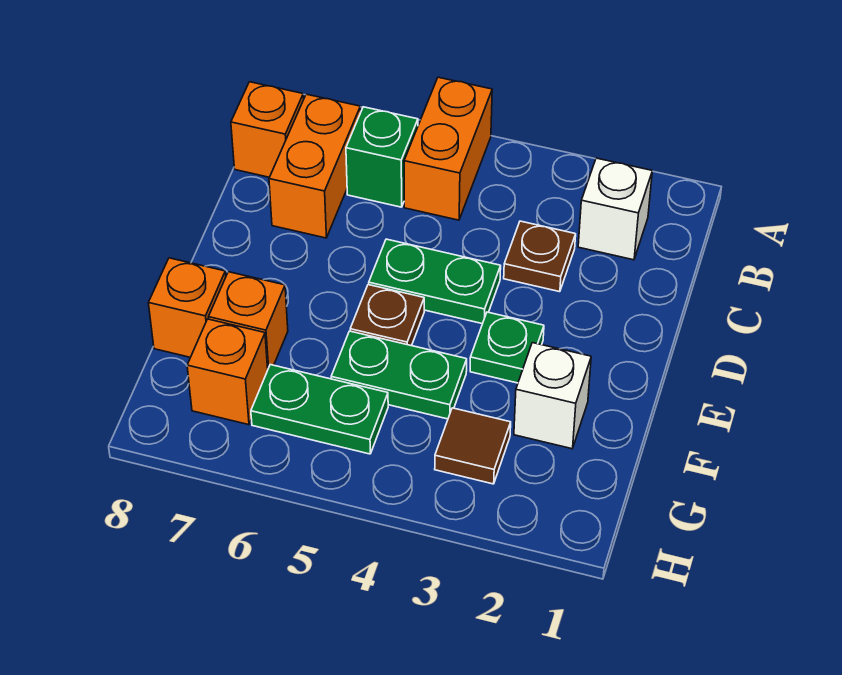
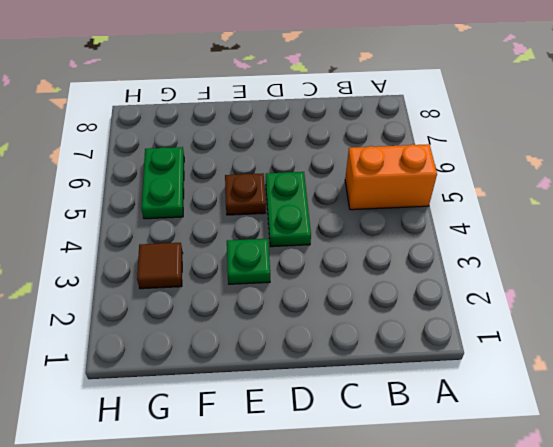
none -> white brick B2 level 1
none -> green brick B6 level 1
none -> orange brick B7:C7 level 1

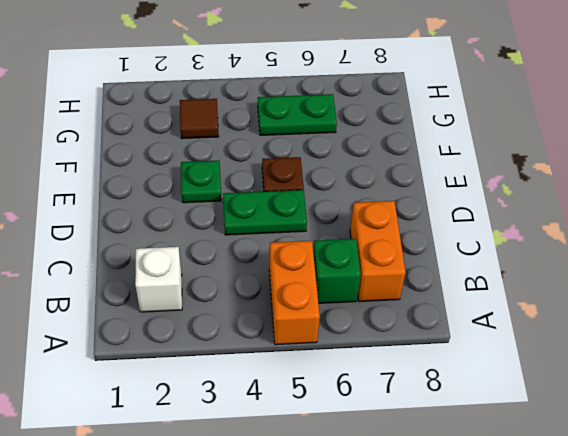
none -> orange brick B8 level 1
none -> brown plate C3 level 1
none -> white brick F2 level 1

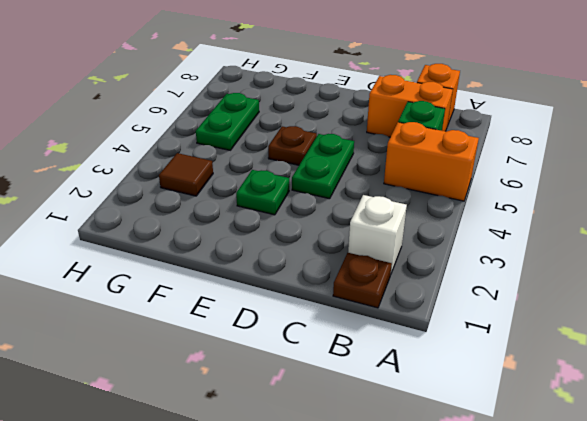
brown plate B1 level 1 -> brown plate C3 level 1
none -> white brick F2 level 1
none -> green plate F4:F5 level 1
none -> orange brick F7 level 1

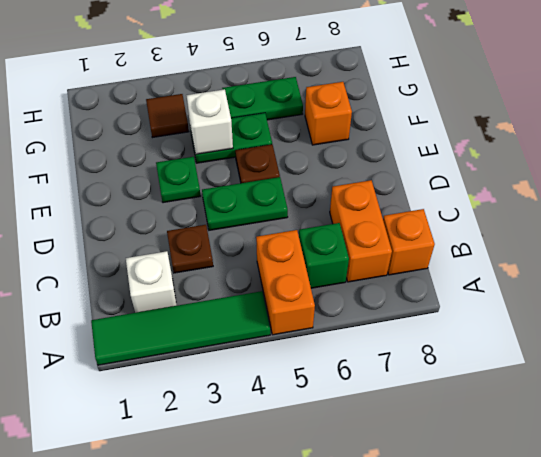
green tile A1:A4 level 1 -> none
white brick F4 level 2 -> white brick F2 level 1
none -> orange brick F8 level 1
none -> orange brick G7 level 1

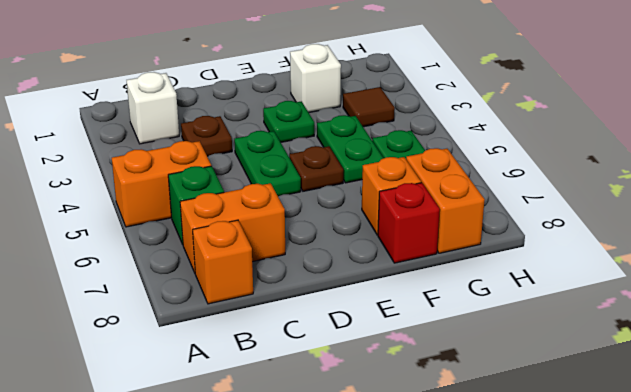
red brick F8 level 1 -> orange brick F8 level 1
orange brick G7:G8 level 1 -> orange brick G7 level 1

